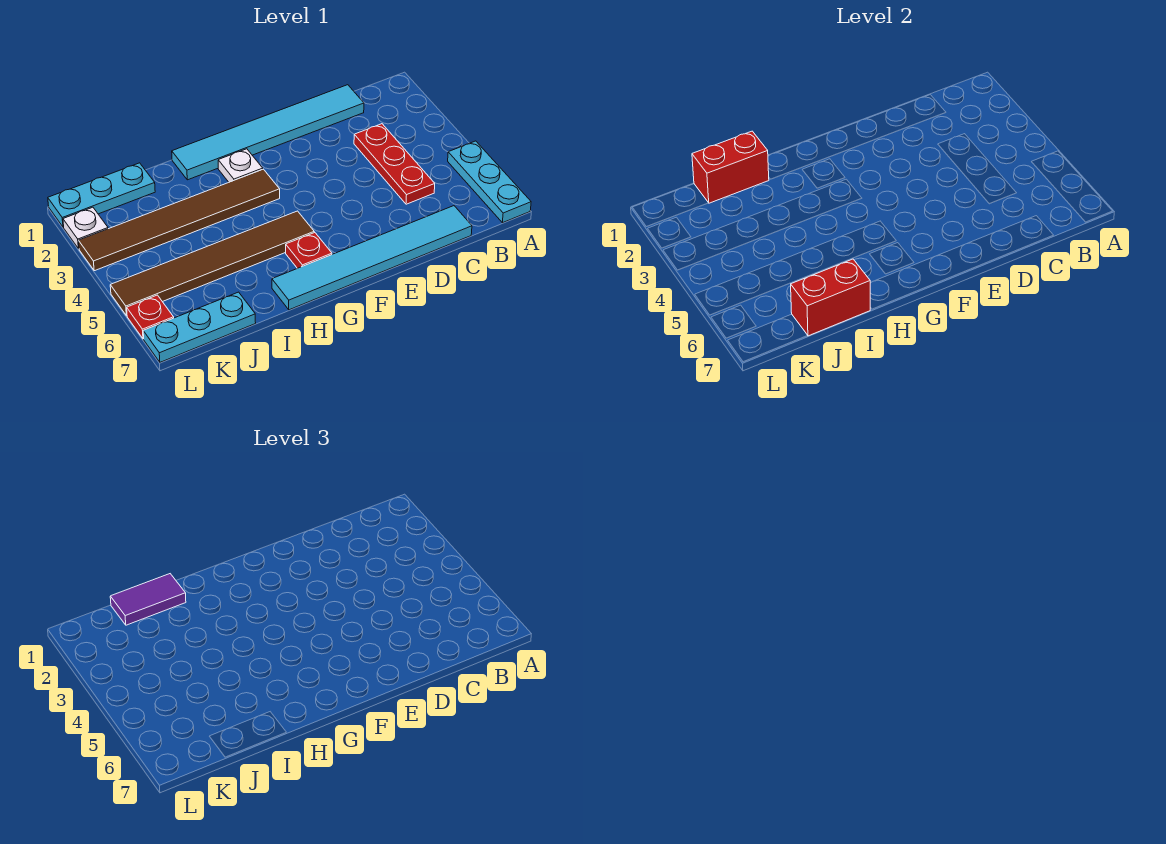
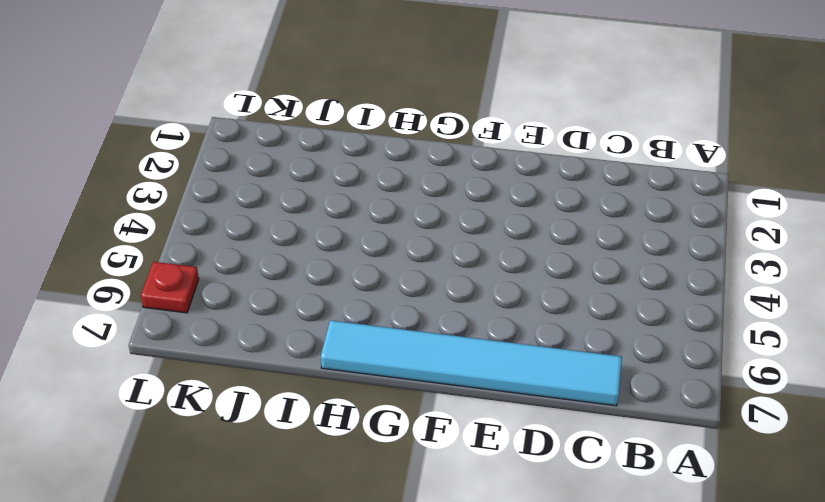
none -> cyan plate A5:A7 level 1
none -> cyan tile C1:H1 level 1
none -> red plate C3:C5 level 1

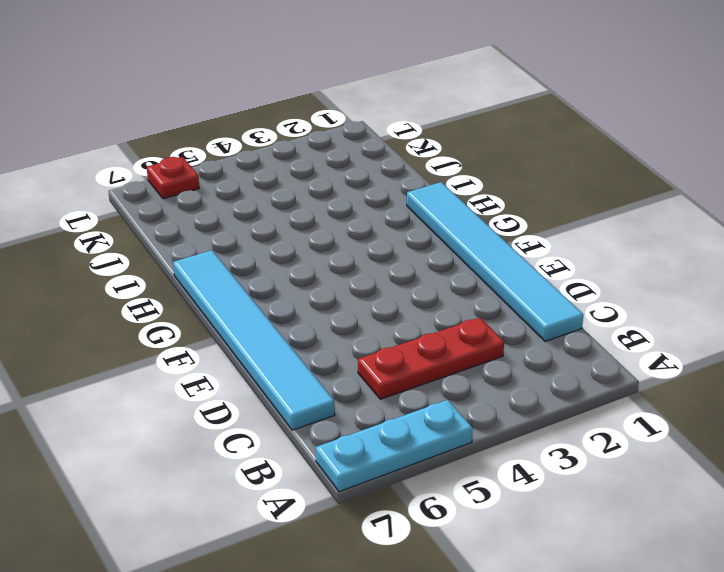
none -> white plate G2 level 1
none -> brown tile G3:L3 level 1
none -> brown tile G5:L5 level 1

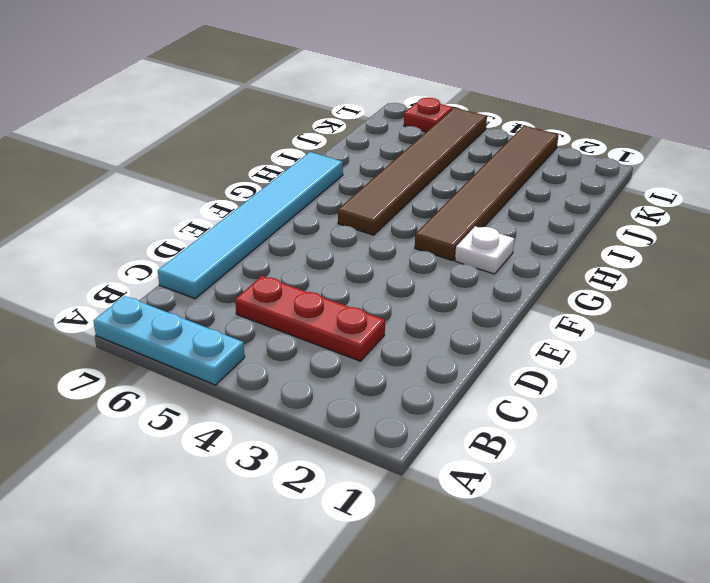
none -> cyan tile C1:H1 level 1
none -> red plate G6 level 1
none -> cyan plate J1:L1 level 1

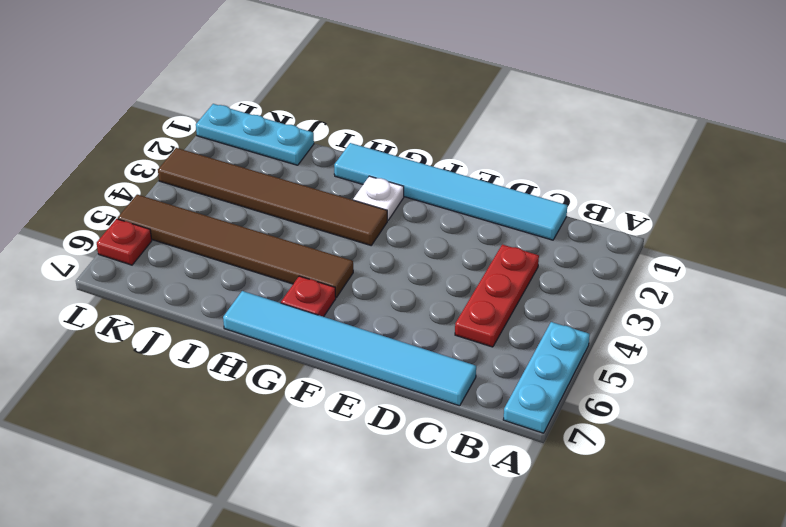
none -> cyan plate J7:L7 level 1
none -> white plate L2 level 1
none -> red brick I1:J1 level 2

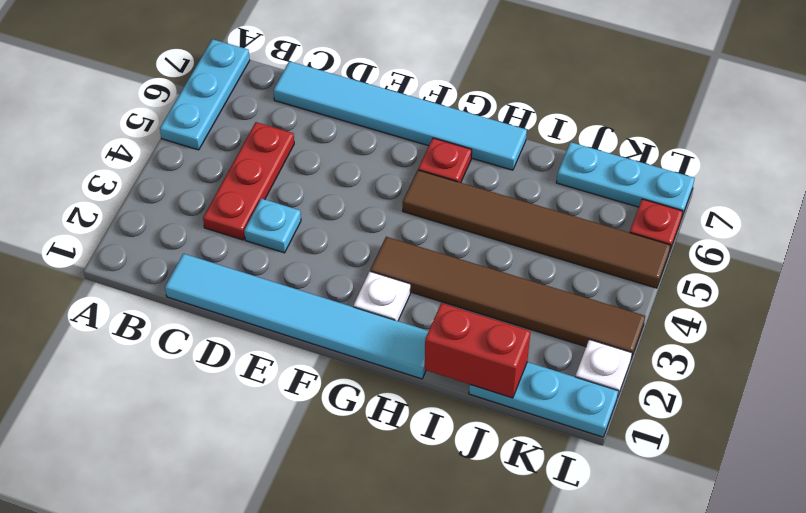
cyan plate D3 level 1 -> none
none -> red brick I7:J7 level 2
none -> purple tile I1:J1 level 3

